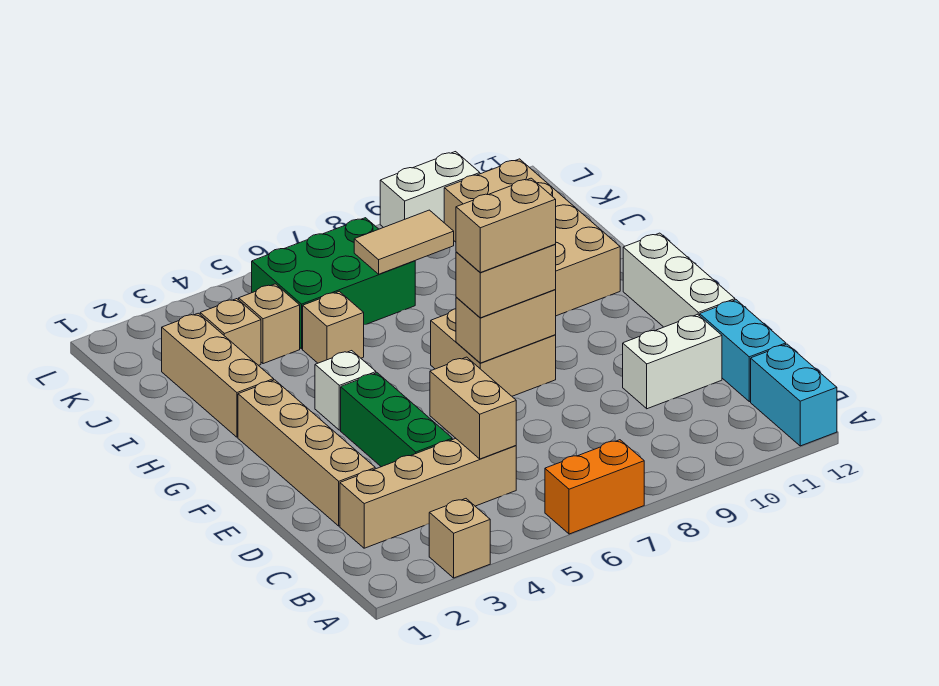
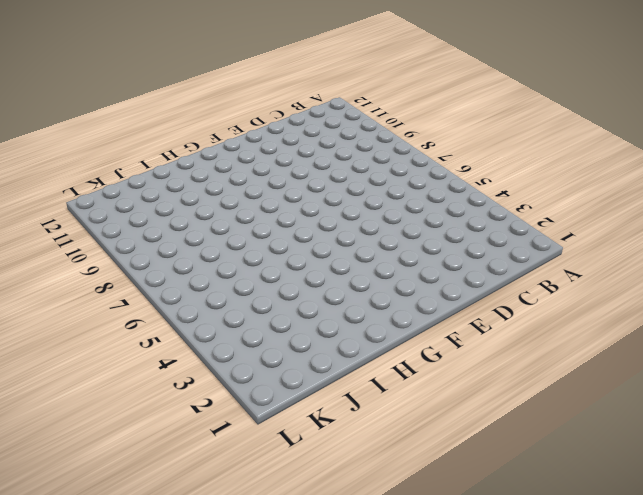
none -> tan brick A3 level 1
none -> orange brick A6:A7 level 1
none -> cyan brick A12:B12 level 1

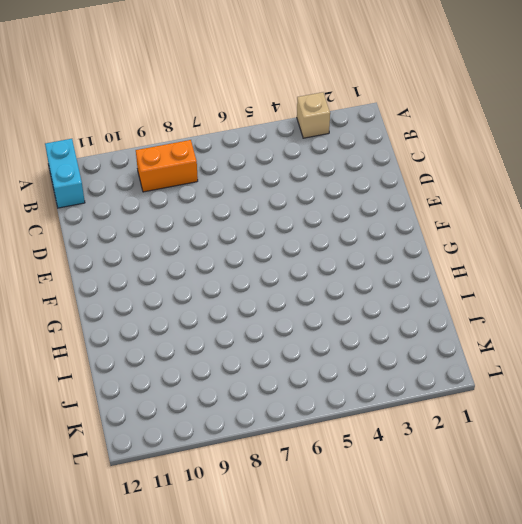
orange brick B8:B9 level 1 -> orange brick A6:A7 level 1
none -> tan brick C2:C5 level 1
none -> cyan brick C12:D12 level 1
none -> tan brick D2:G2 level 1

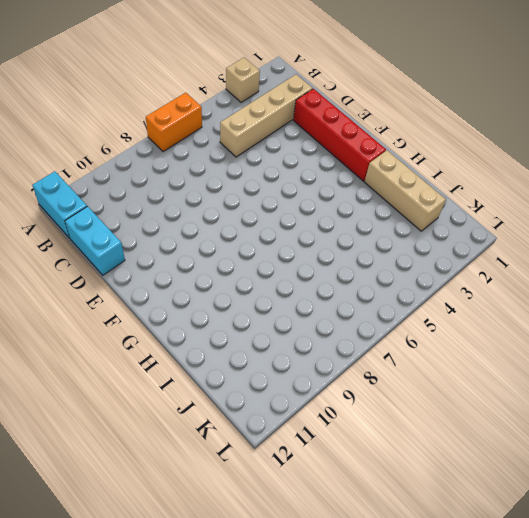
red brick D2:G2 level 1 -> tan brick D2:G2 level 1
none -> green brick D4:F4 level 1
none -> white brick D10:D11 level 1
none -> white brick E12:G12 level 1

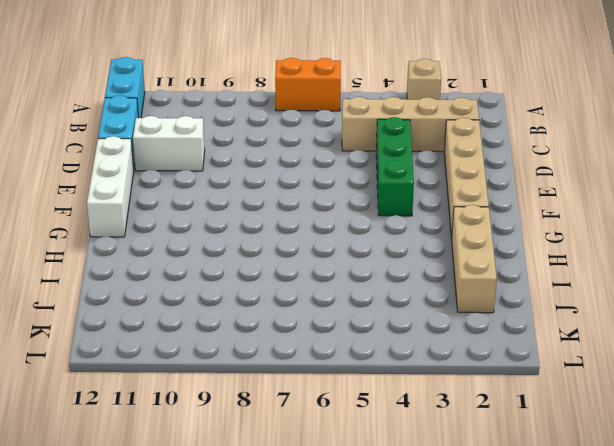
none -> tan brick F7:G8 level 1
none -> white brick G4 level 1
none -> tan brick H10:K11 level 1

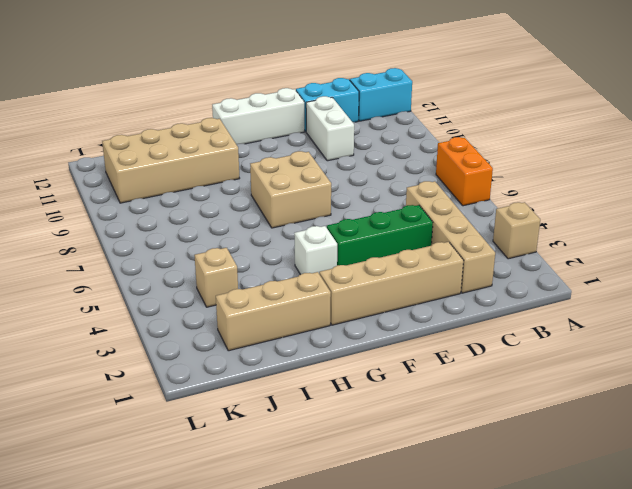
none -> tan brick I5 level 1
none -> tan brick J3 level 1
none -> green brick J5:K7 level 1

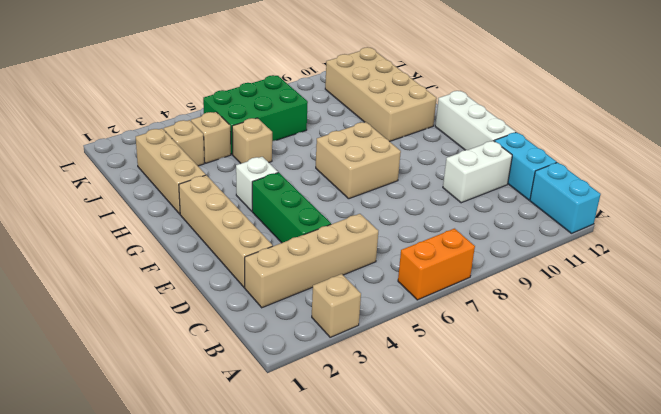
none -> white brick L9:L10 level 1
none -> tan brick C5:D5 level 2
none -> tan brick F7:F8 level 2

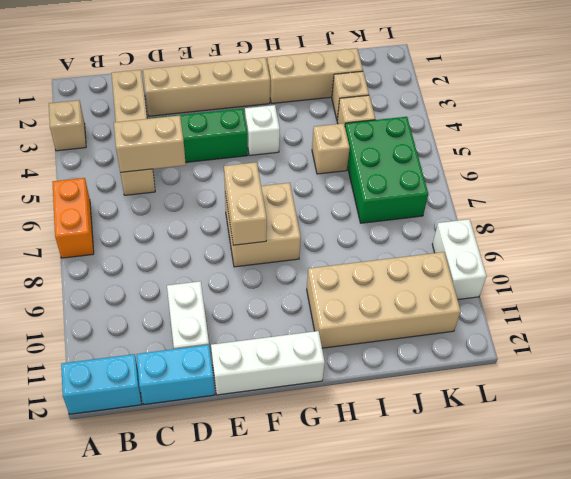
none -> tan tile J7:J8 level 2
none -> tan brick F7:F8 level 3
none -> tan brick F7:F8 level 4

